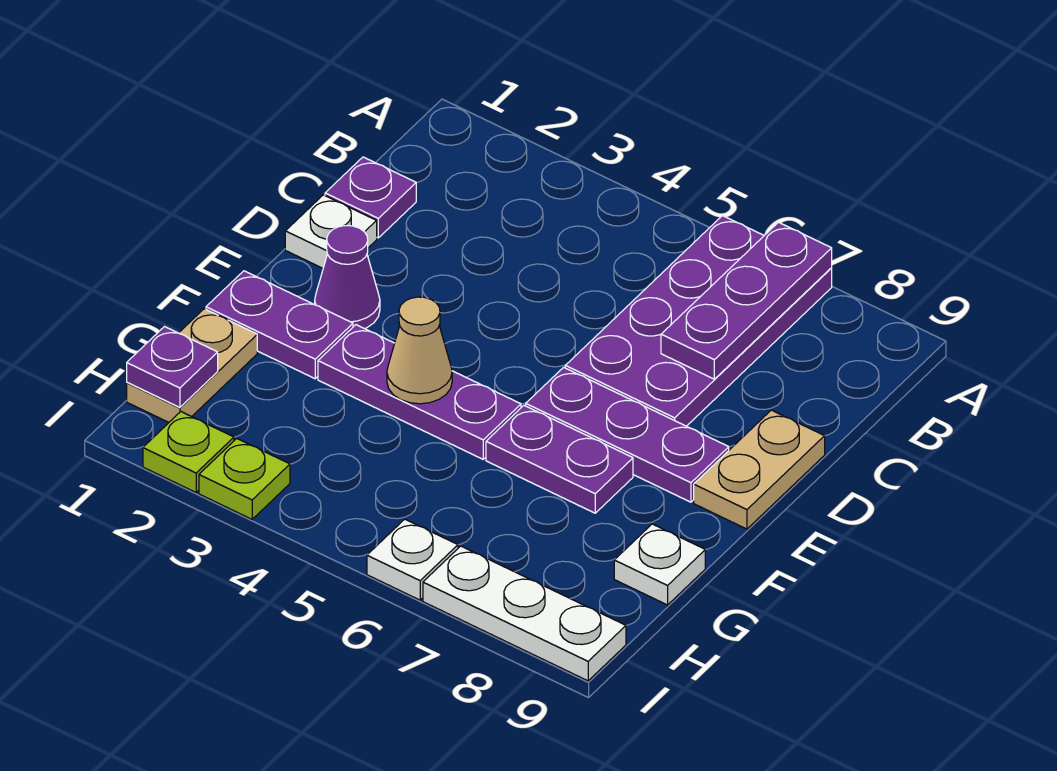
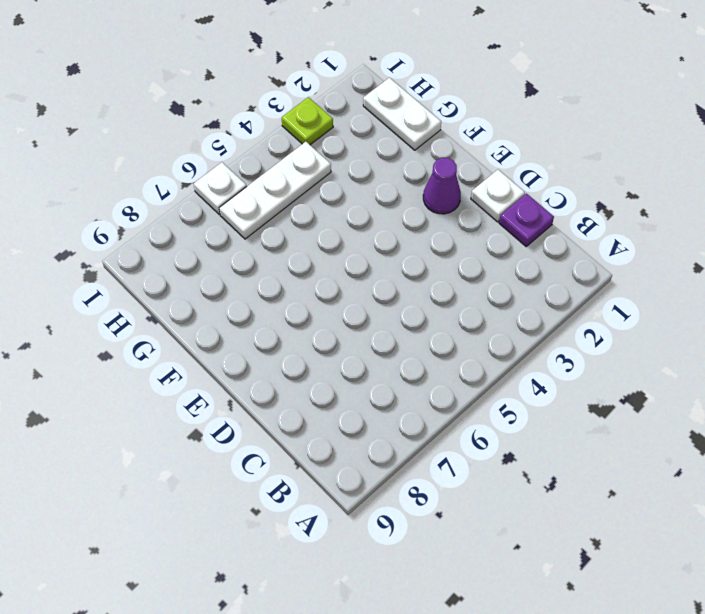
white plate G1:H1 level 1 -> tan plate G1:H1 level 1
white plate H4:H6 level 1 -> white plate I7:I9 level 1
none -> purple plate A6:D7 level 1
none -> tan plate D9:E9 level 1
none -> purple plate E6:E8 level 1

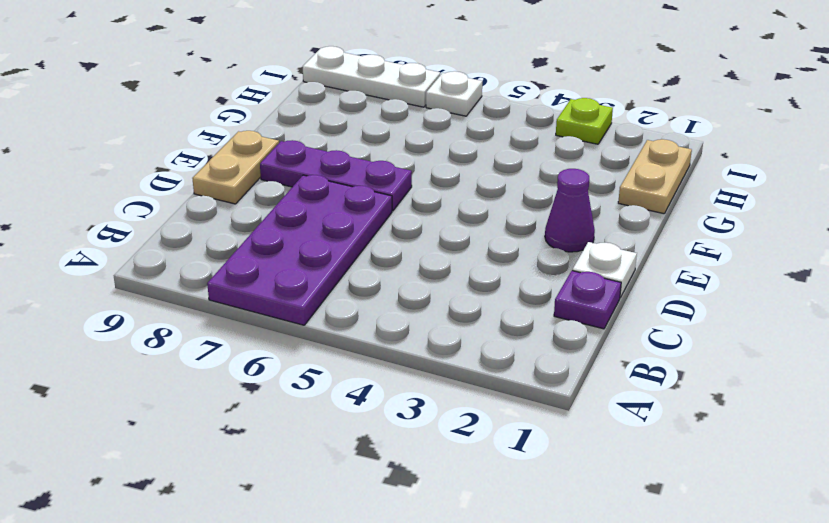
none -> purple plate F1:F2 level 1
none -> purple plate F3:F5 level 1
none -> purple plate F6:F7 level 1

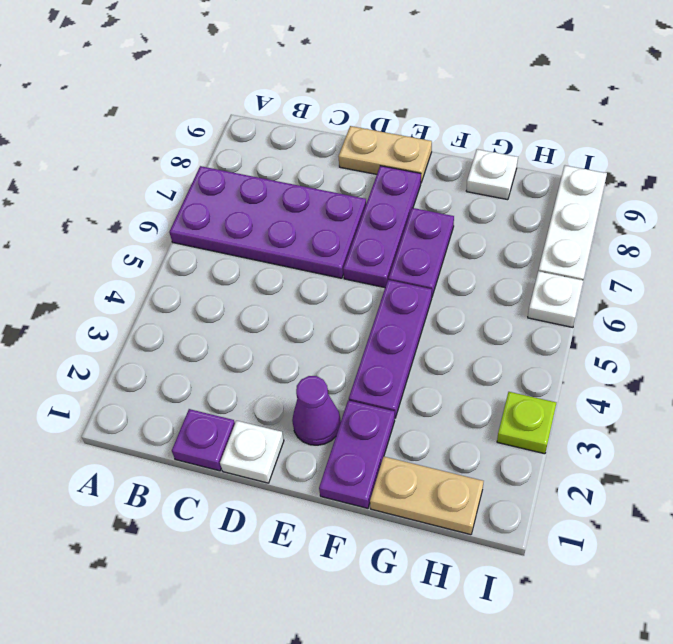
none -> lime plate I2 level 1
none -> purple plate A7:C7 level 2
none -> tan cone F4 level 2

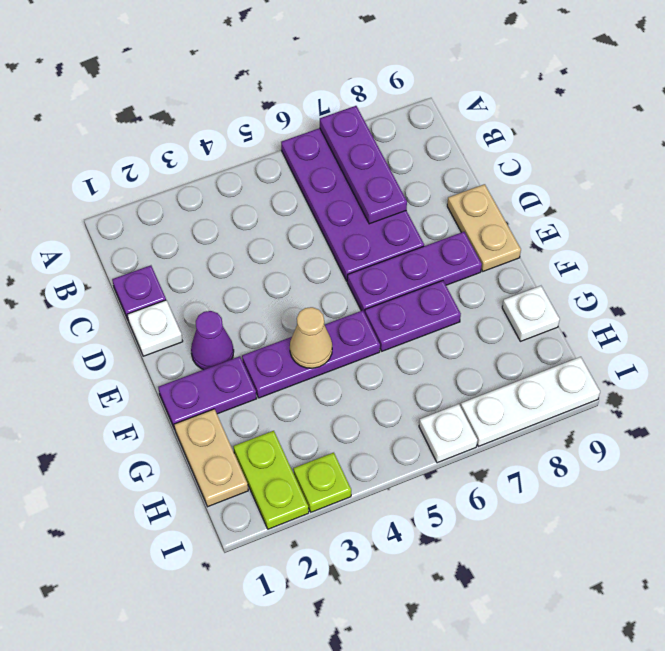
lime plate H2:I2 level 1 -> lime plate I2 level 1
none -> purple plate H1 level 2

